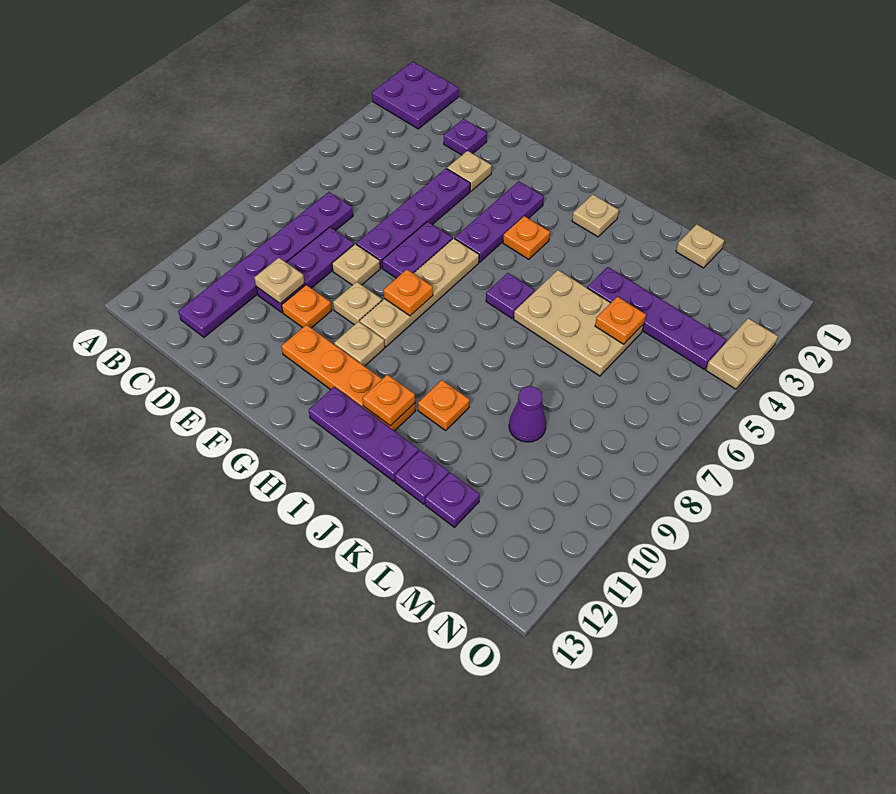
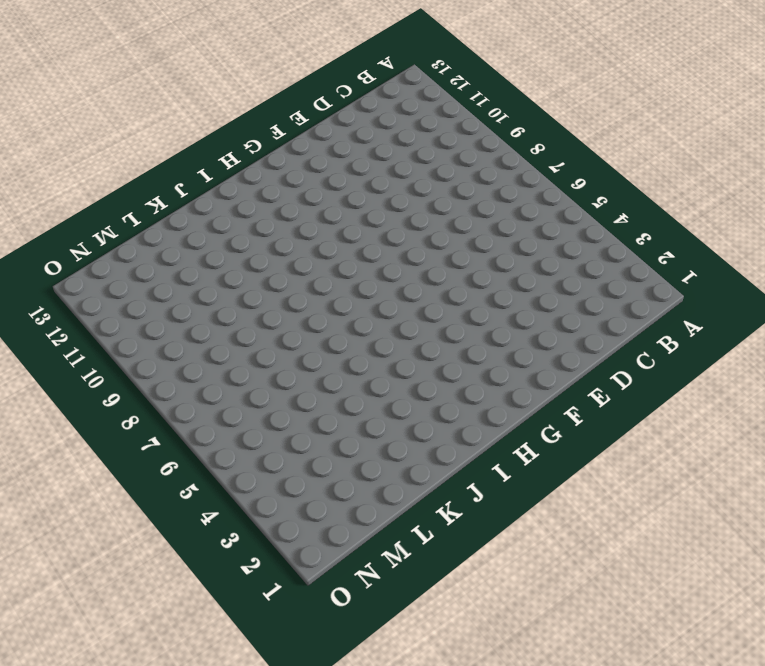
none -> purple plate A1:B2 level 1
none -> purple plate C7:C12 level 1
none -> purple plate D2 level 1
none -> purple plate D8:D10 level 1

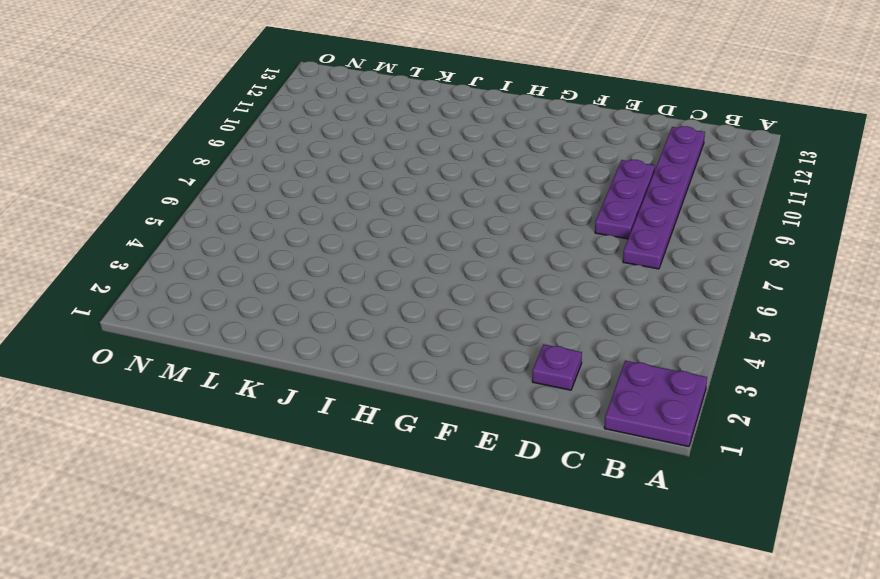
none -> tan plate E3 level 1
none -> purple plate E4:E7 level 1
none -> tan plate E8 level 1
none -> orange plate E10 level 1

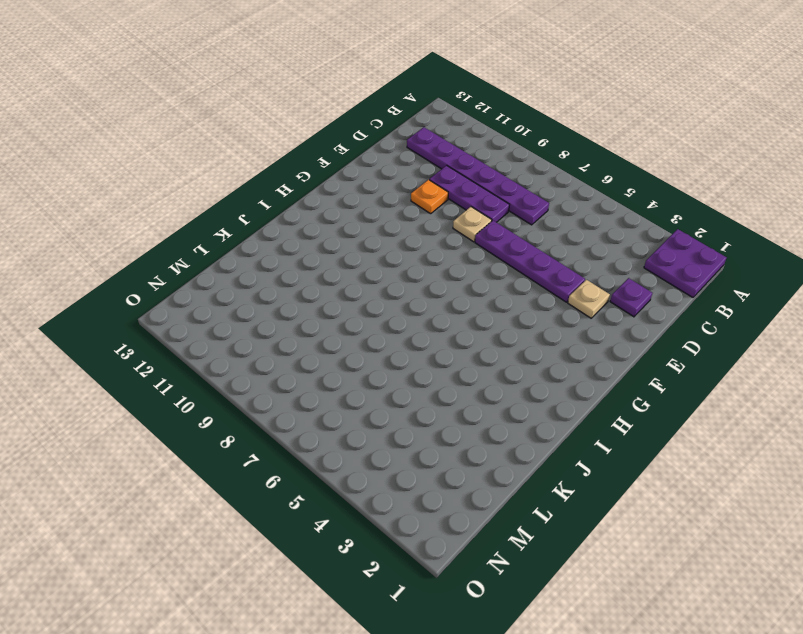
none -> purple plate F6:F7 level 1
none -> tan plate F9 level 1
none -> orange plate F11:I11 level 1
none -> purple plate G3:G5 level 1

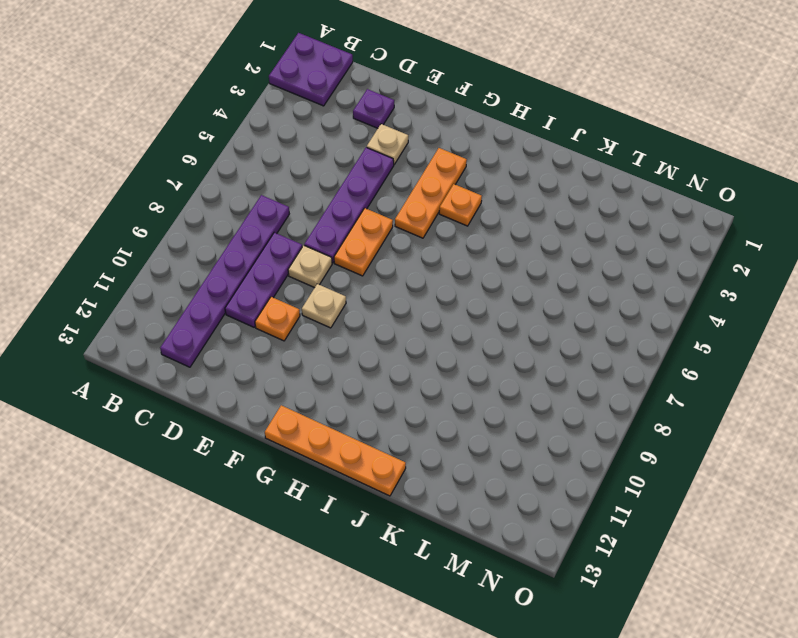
orange plate F6:F7 level 1 -> purple plate F6:F7 level 1
orange plate G3:G5 level 1 -> purple plate G3:G5 level 1
orange plate G13:J13 level 1 -> orange plate F11:I11 level 1
none -> tan plate G6:G9 level 1
none -> tan plate G10 level 1
none -> purple plate H12:J12 level 1
none -> tan plate I2 level 1

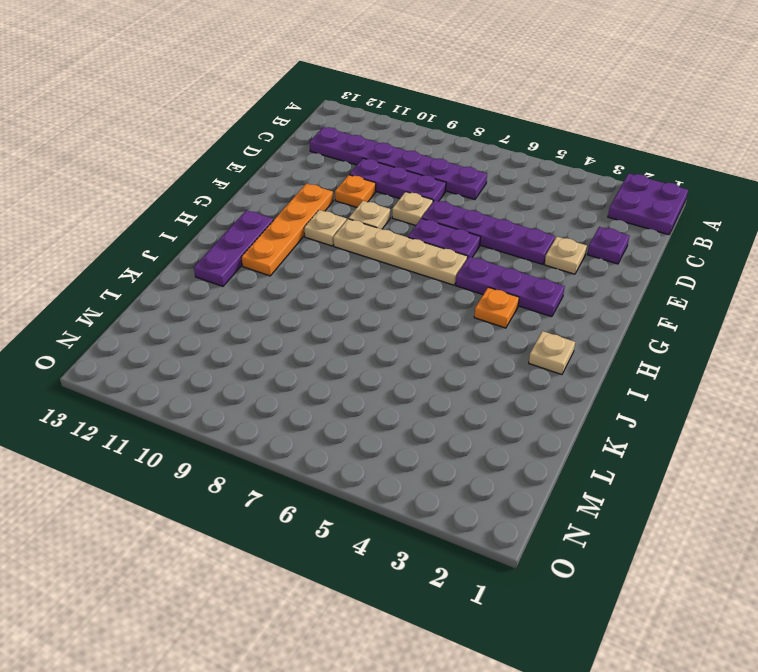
none -> purple plate I6 level 1
none -> tan plate J5:L6 level 1
none -> orange plate J10 level 1
none -> purple plate K4:N4 level 1

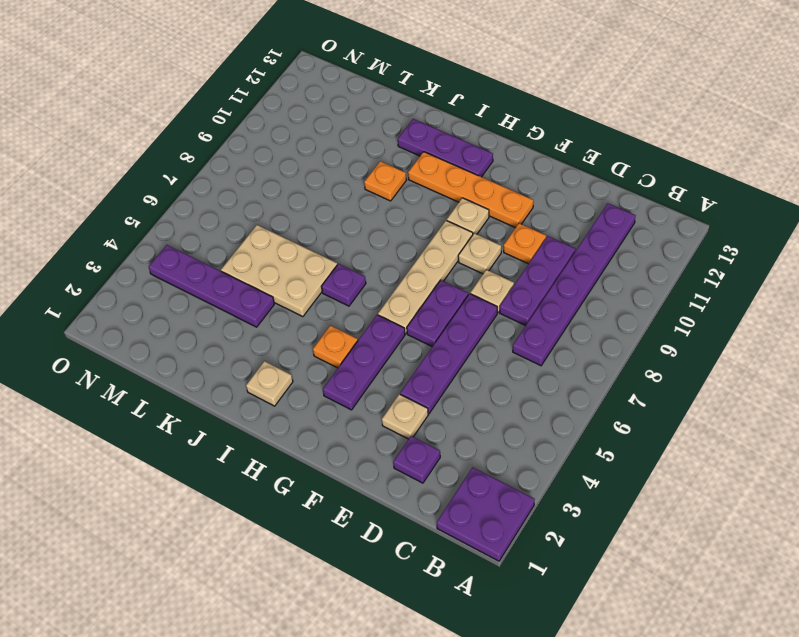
none -> purple plate K12 level 1
none -> tan plate L1 level 1
none -> purple cone L9 level 1
none -> purple plate L12 level 1

